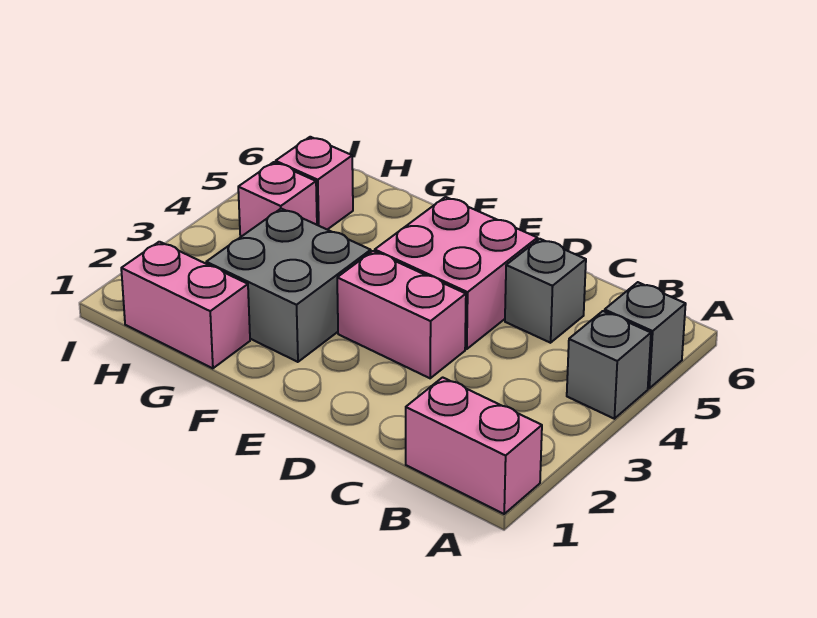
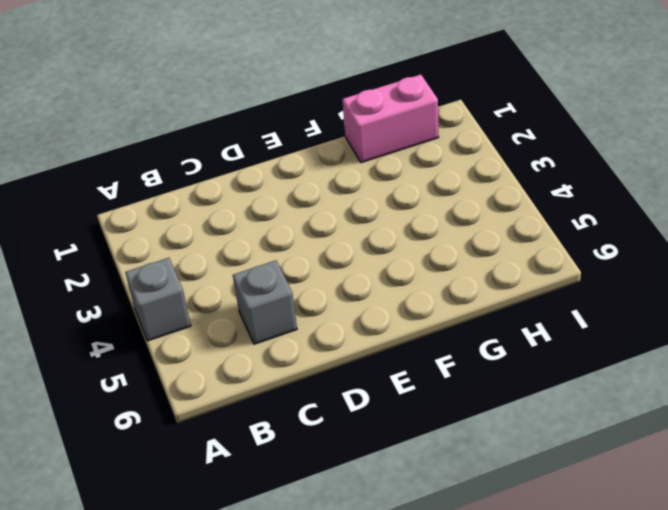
none -> pink brick A1:B1 level 1
none -> grey brick A5 level 1

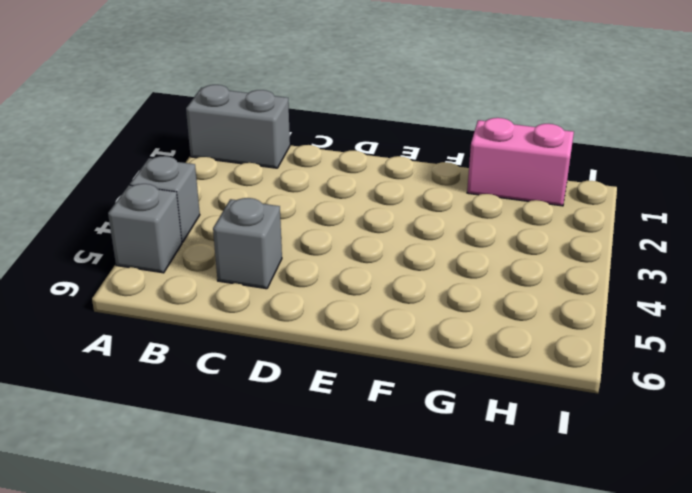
grey brick A1:B1 level 1 -> pink brick A1:B1 level 1
none -> pink brick D3:E3 level 1
none -> pink brick D4:E5 level 1

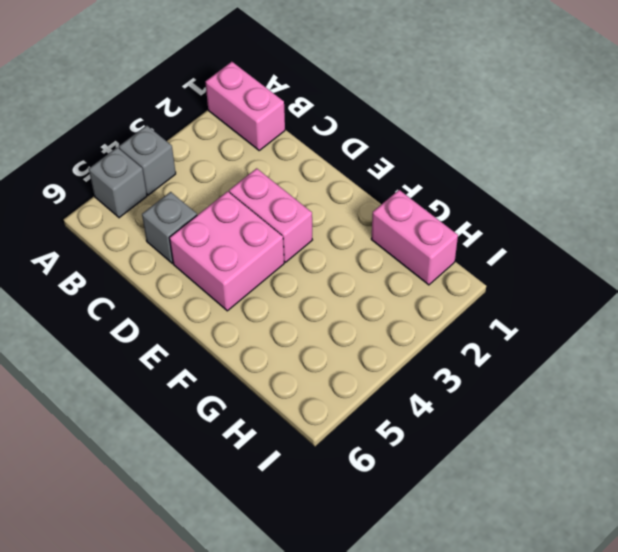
none -> grey brick F2:G3 level 1
none -> pink brick H4 level 1

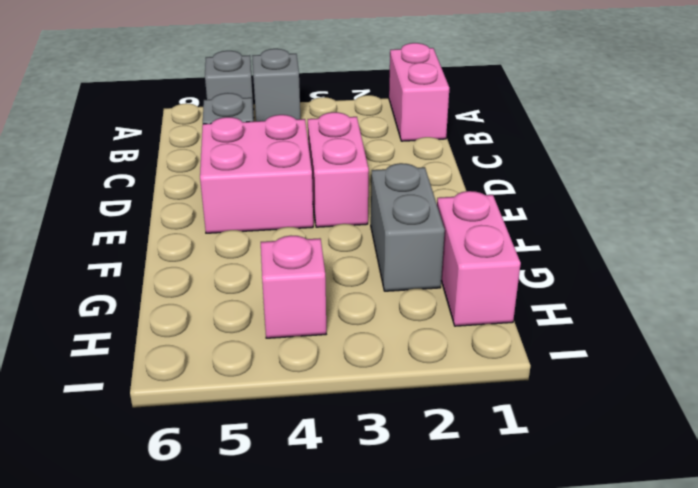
grey brick F2:G2 level 1 -> grey brick F2:G3 level 1
none -> pink brick H5 level 1

